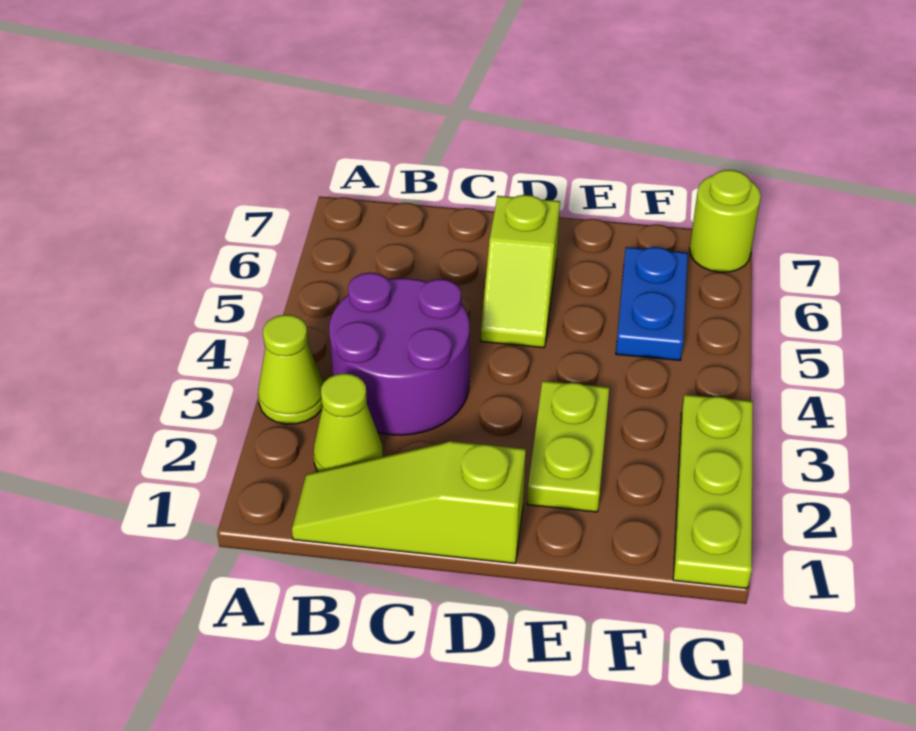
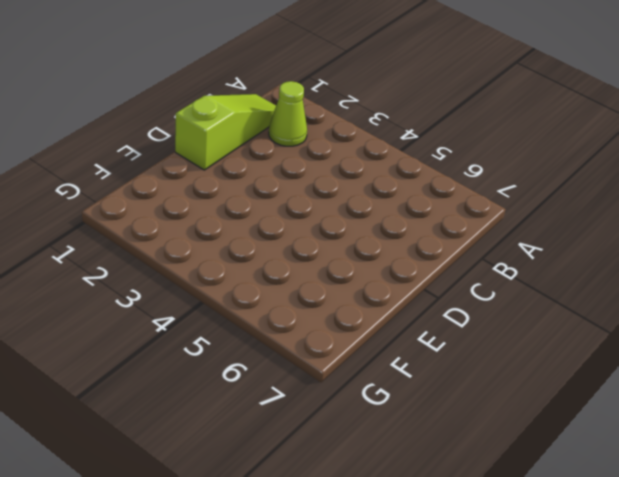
none -> lime cone A3 level 1
none -> purple round brick B3:C4 level 1

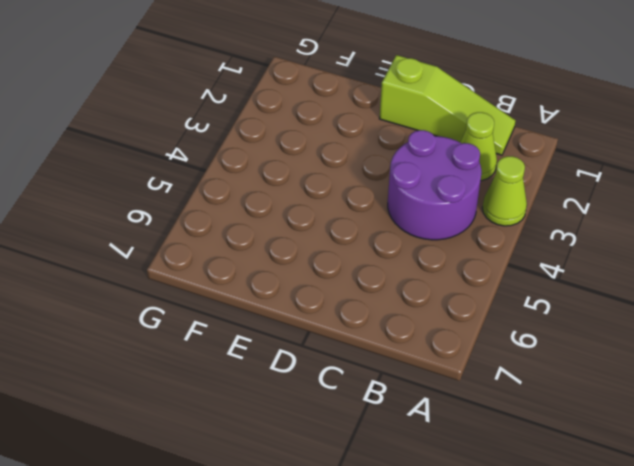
none -> lime slope D5:D6 level 1 top 6
none -> lime plate E2:E3 level 1

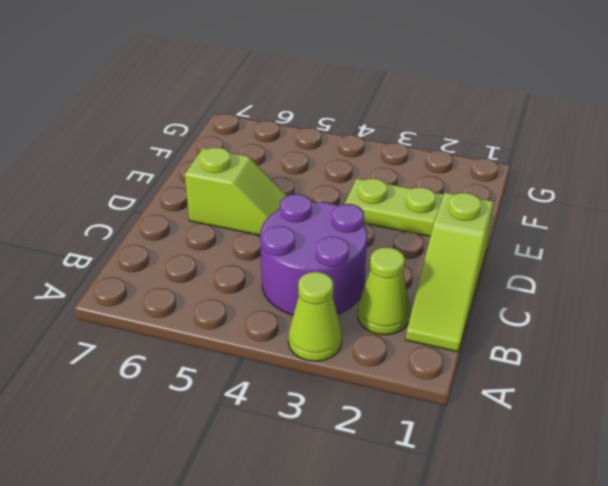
none -> blue plate F5:F6 level 1
none -> lime plate G1:G3 level 1

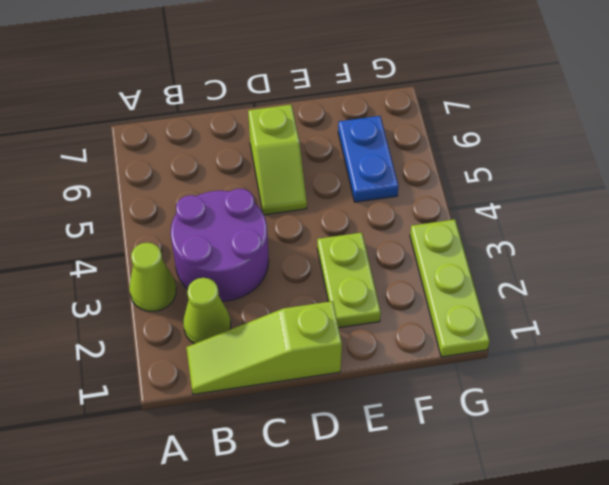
none -> lime round brick G7 level 1

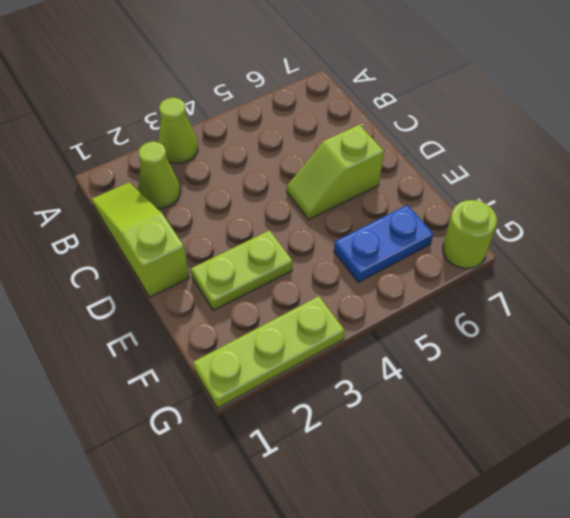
none -> purple round brick B3:C4 level 1

